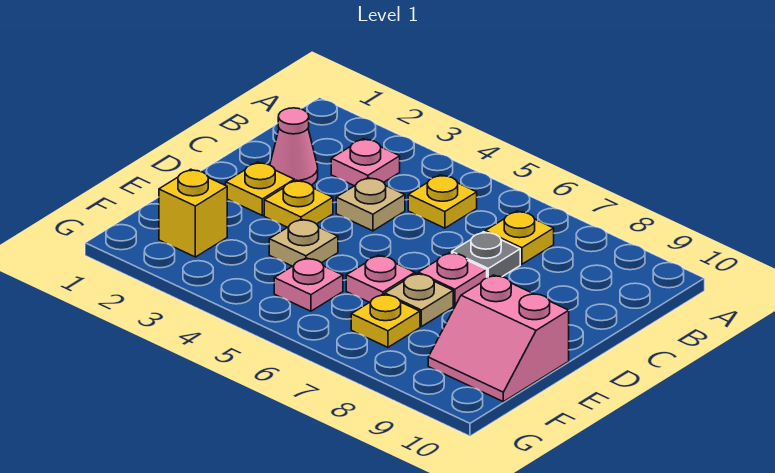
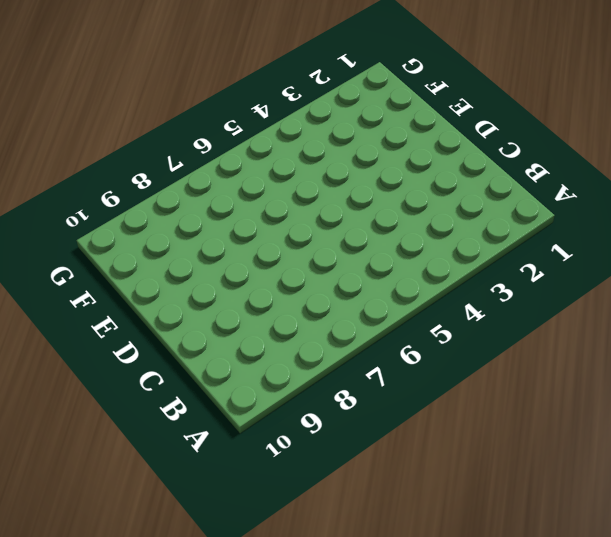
none -> pink plate B3 level 1
none -> yellow plate B5 level 1
none -> yellow plate B7 level 1

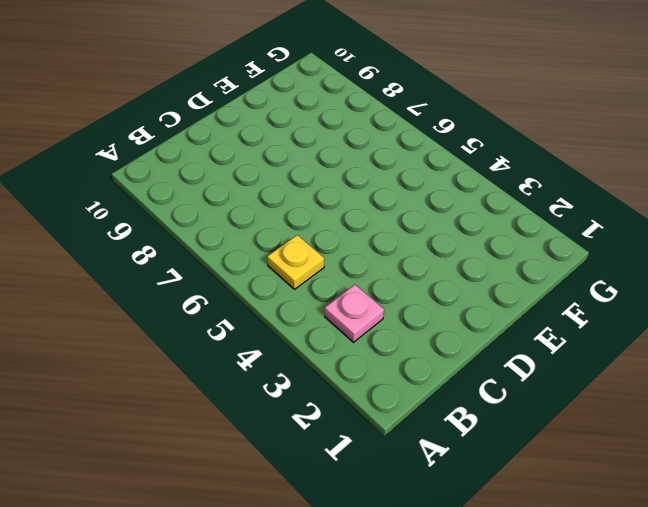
none -> yellow plate B7 level 1
none -> pink cone C2 level 1
none -> tan plate C4 level 1

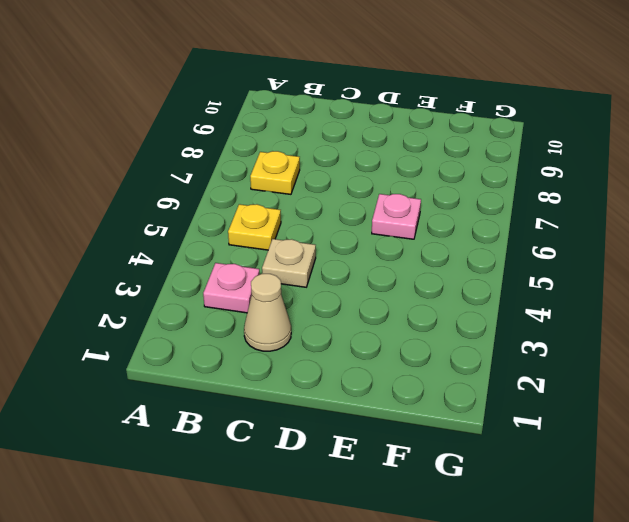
tan cone C2 level 1 -> pink cone C2 level 1
none -> grey plate C7 level 1
none -> yellow plate D2 level 1
none -> yellow plate D3 level 1

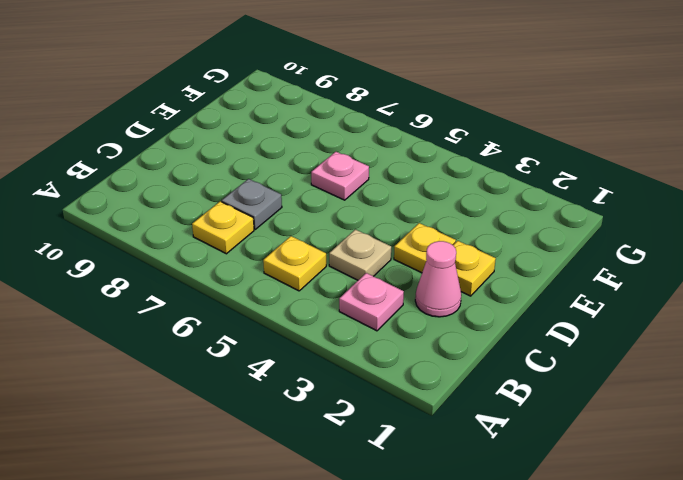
none -> pink plate D7 level 1
none -> tan plate E4 level 1
none -> tan plate E7 level 1

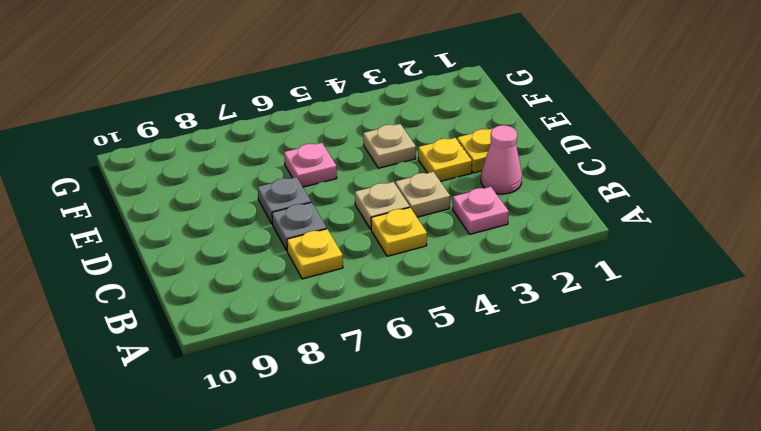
tan plate C5 level 1 -> tan plate E7 level 1
grey plate D7 level 1 -> pink plate D7 level 1
none -> pink slope E9:F10 level 1 top E
none -> yellow brick F2 level 1
none -> pink plate F5 level 1

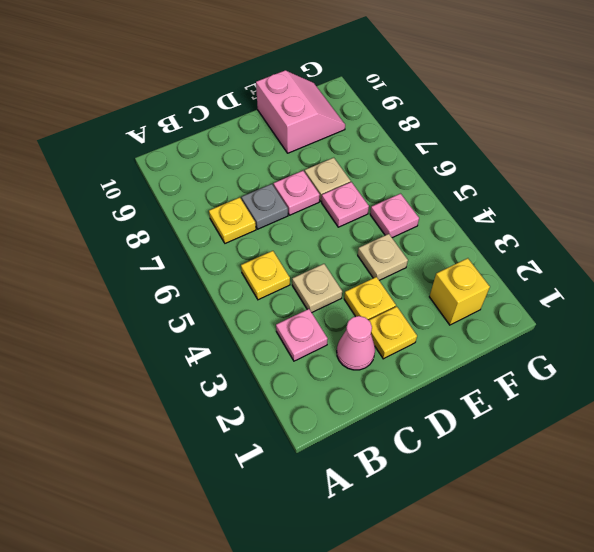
none -> yellow plate F7 level 1

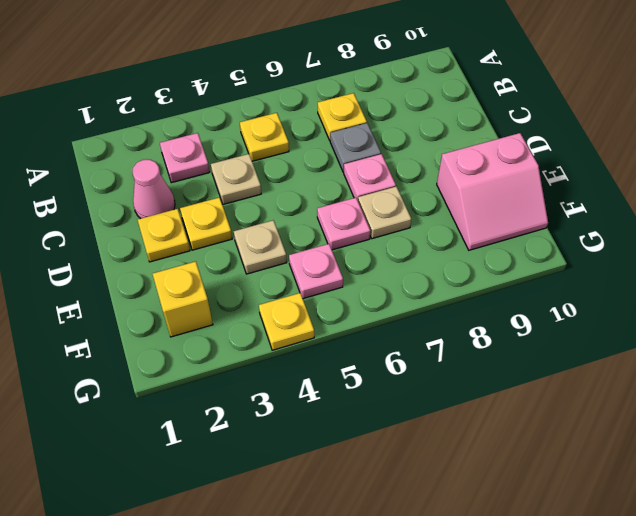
yellow plate G4 level 1 -> yellow plate F7 level 1

